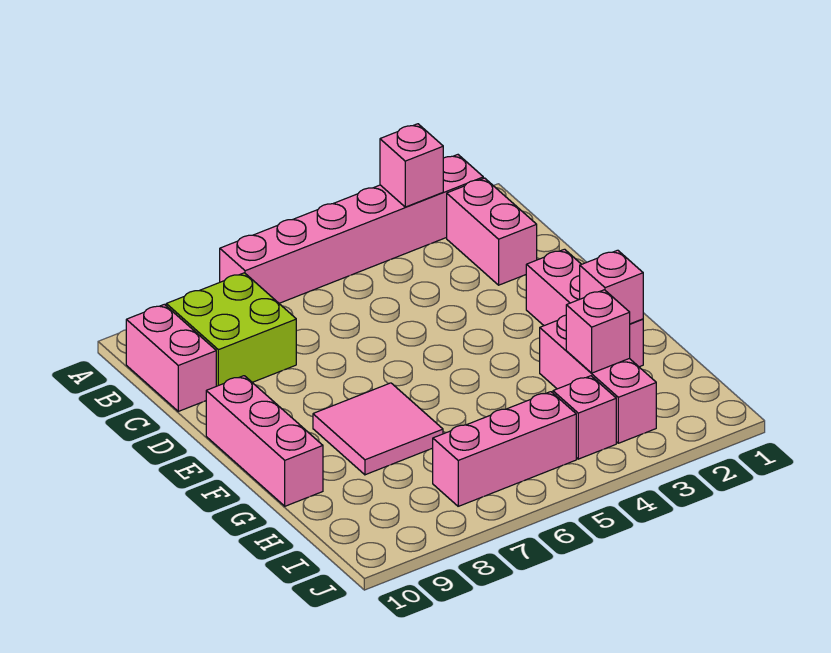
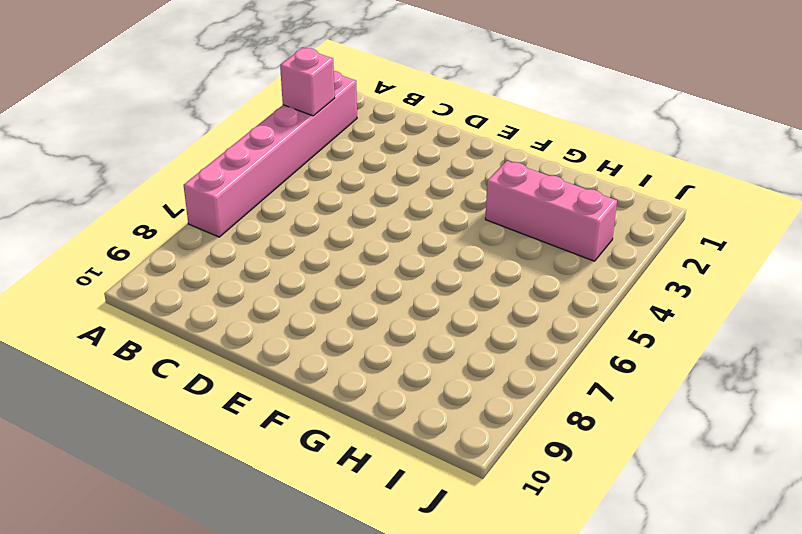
none -> pink brick B2:C2 level 1
none -> lime brick B8:C9 level 1
none -> pink brick B10:C10 level 1

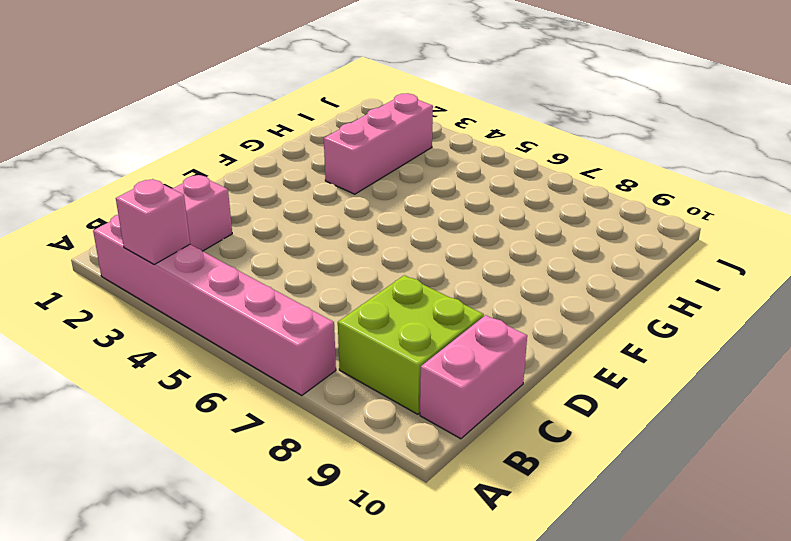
none -> pink brick E2:G2 level 1
none -> pink brick E10:G10 level 1
none -> pink tile F7:G8 level 1

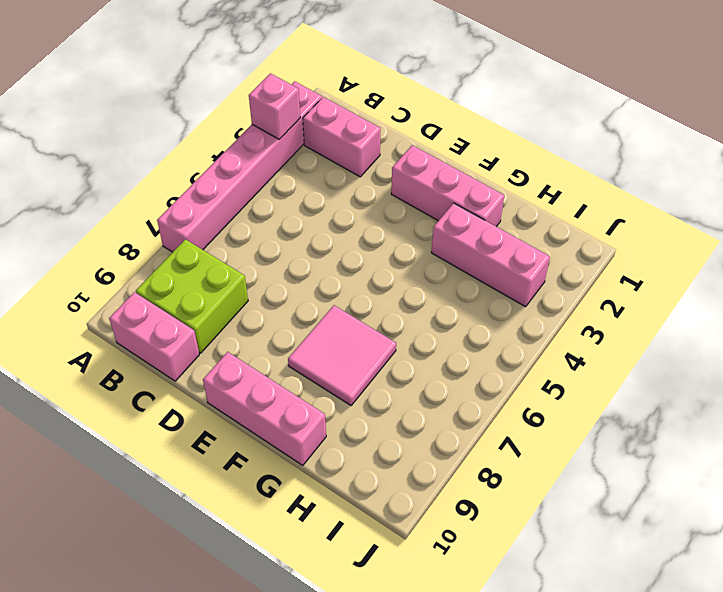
none -> pink brick I4 level 1
none -> pink brick I5:I7 level 1
none -> pink brick G2 level 2

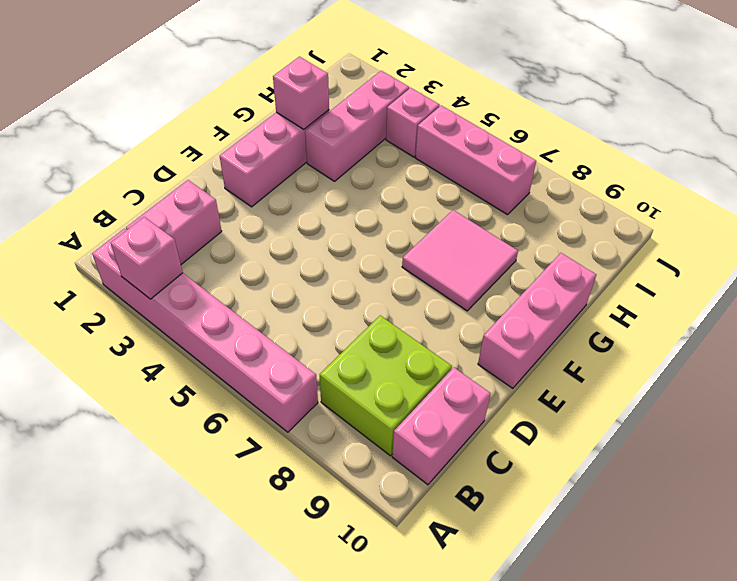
none -> pink brick H3 level 2

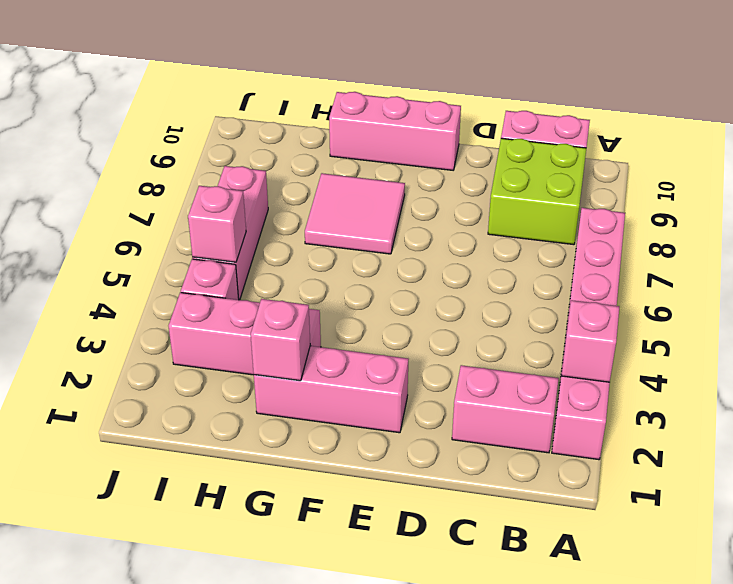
pink brick I5 level 2 -> pink brick H3 level 2

